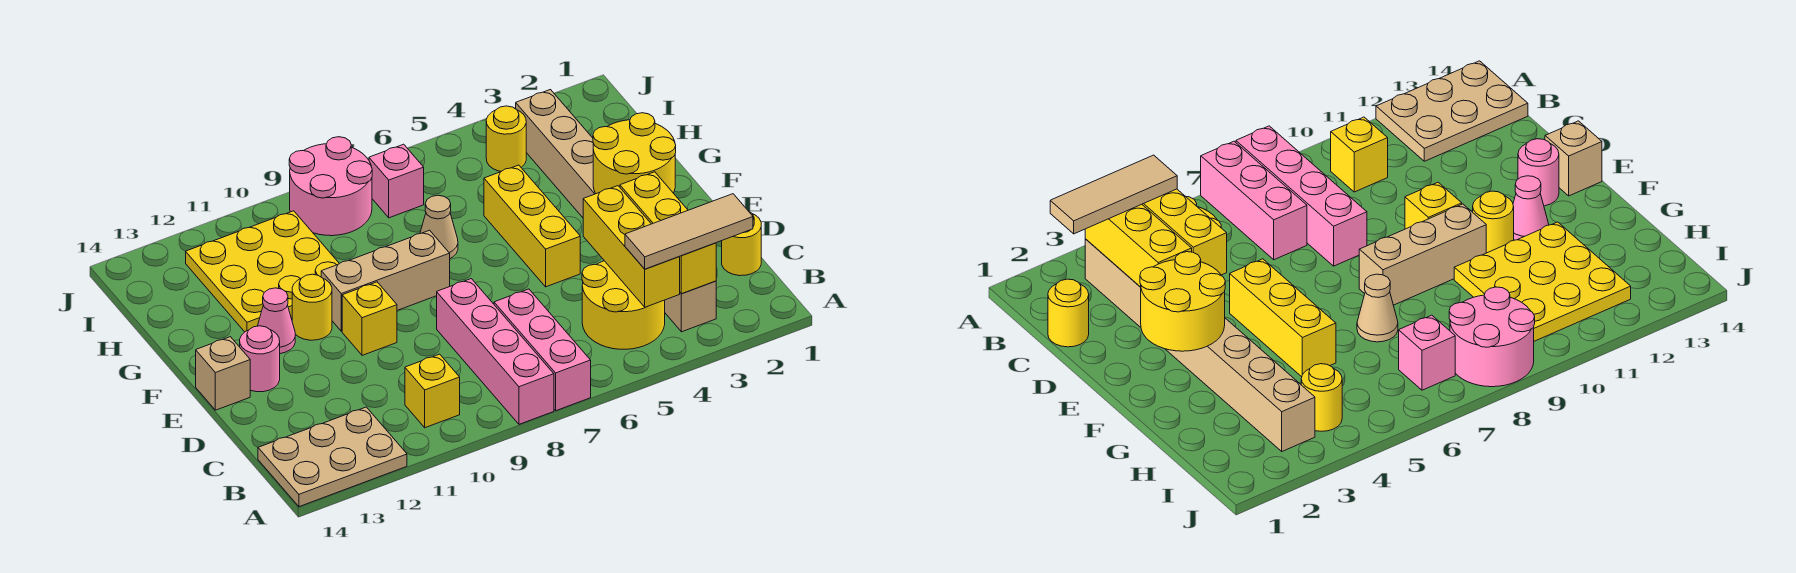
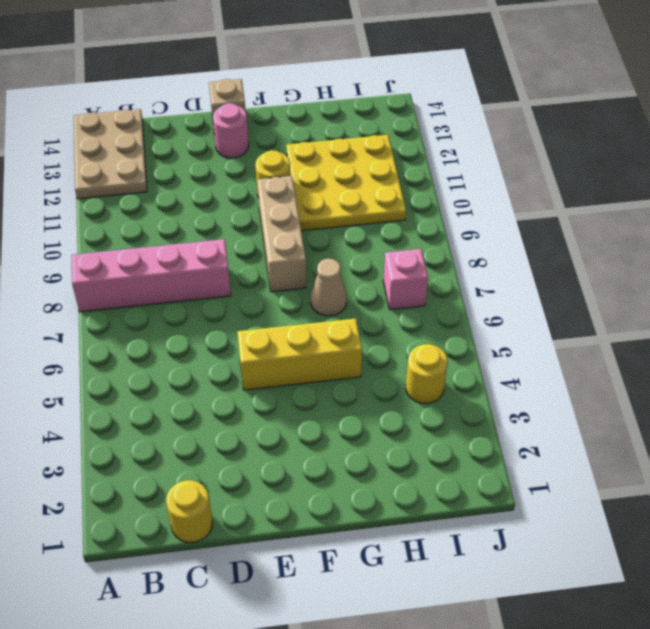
none -> pink brick A7:C7 level 1
none -> tan brick B3:I3 level 1
none -> yellow round brick B4:C5 level 1

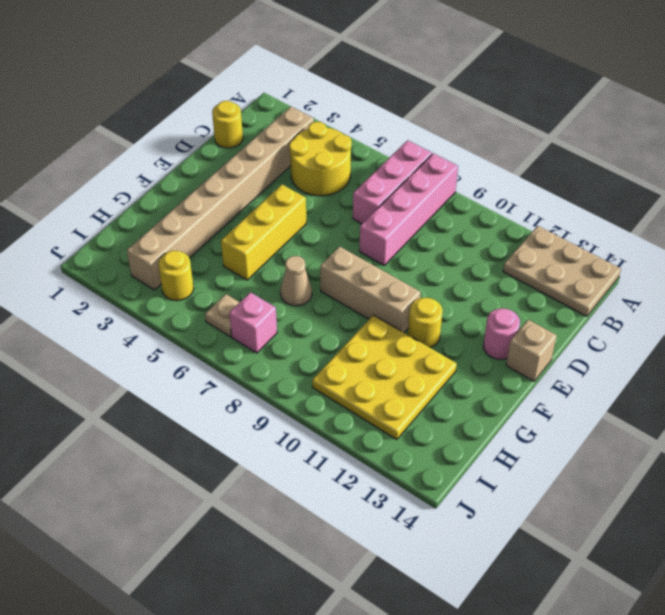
tan plate I6 level 1 -> none
none -> yellow brick B10 level 1
none -> yellow brick E10 level 1
none -> pink cone F12 level 1

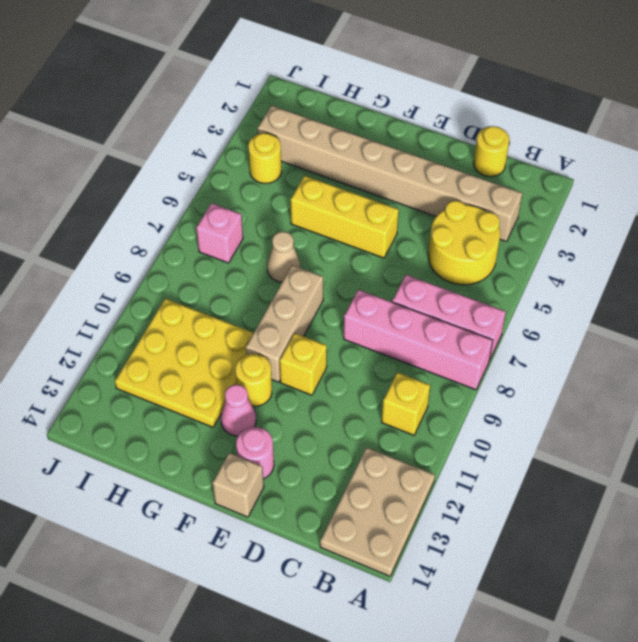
none -> pink round brick I8:J9 level 1
none -> yellow brick B3:D3 level 2
none -> yellow brick B4:D4 level 2

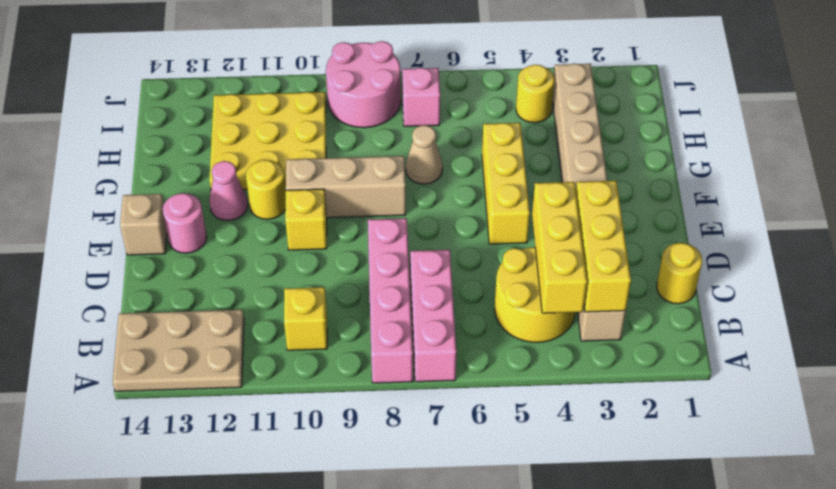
none -> yellow round brick E2:F3 level 2
none -> tan tile B2:B4 level 3

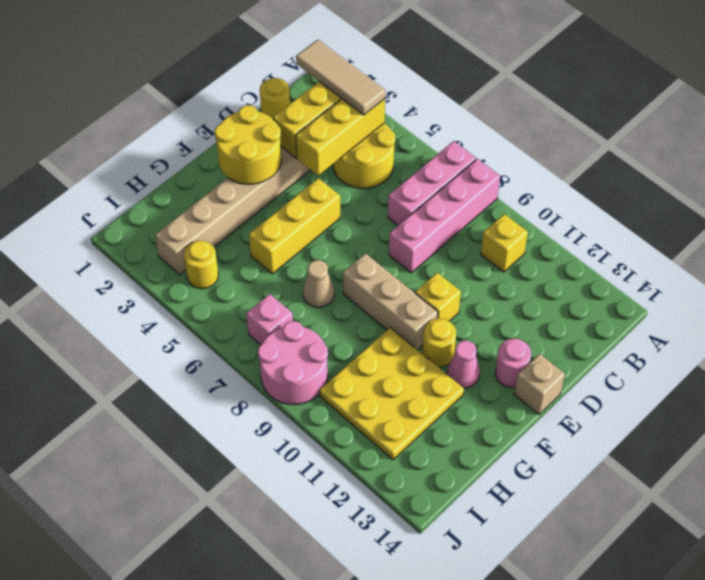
none -> tan plate A12:B14 level 1

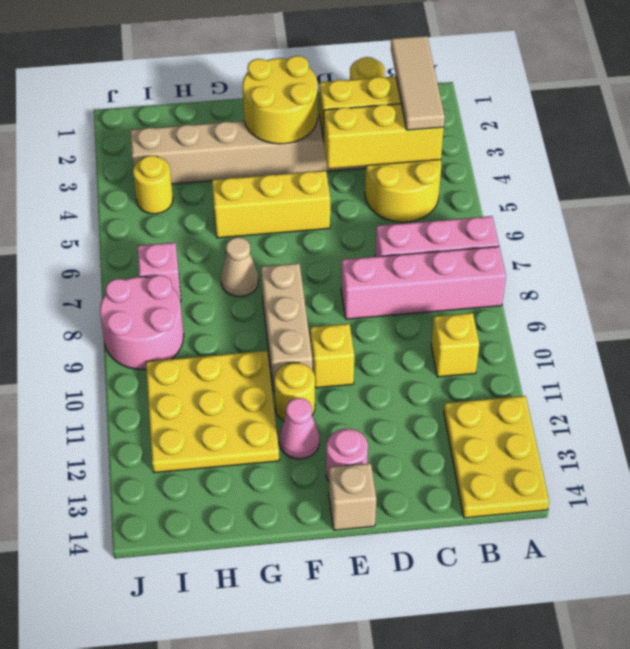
yellow plate A12:B14 level 1 -> tan plate A12:B14 level 1

